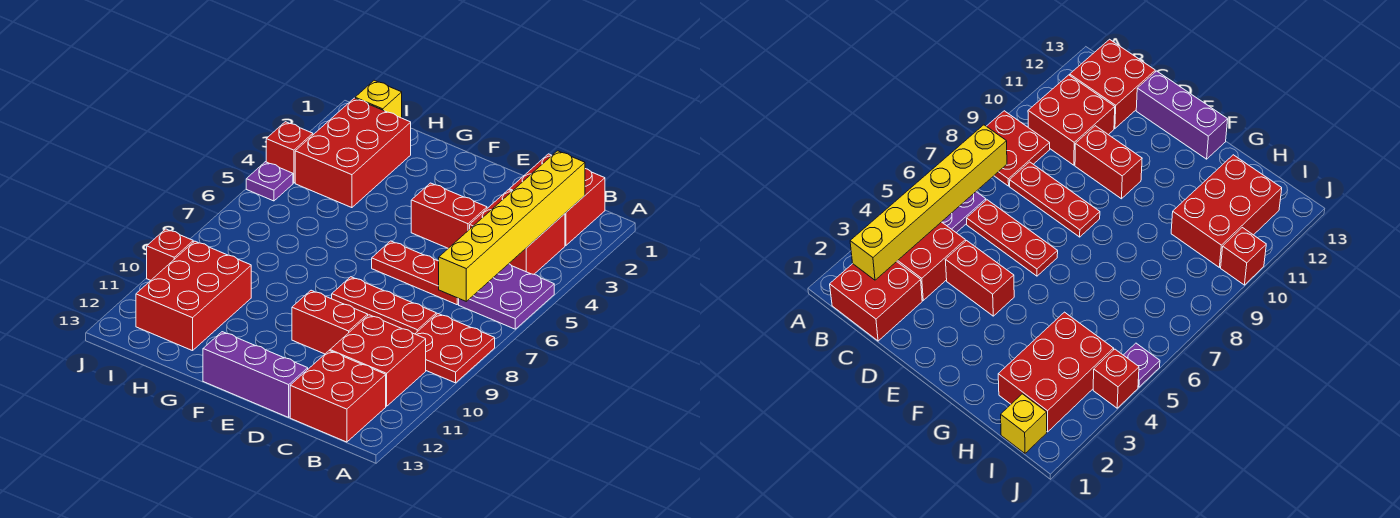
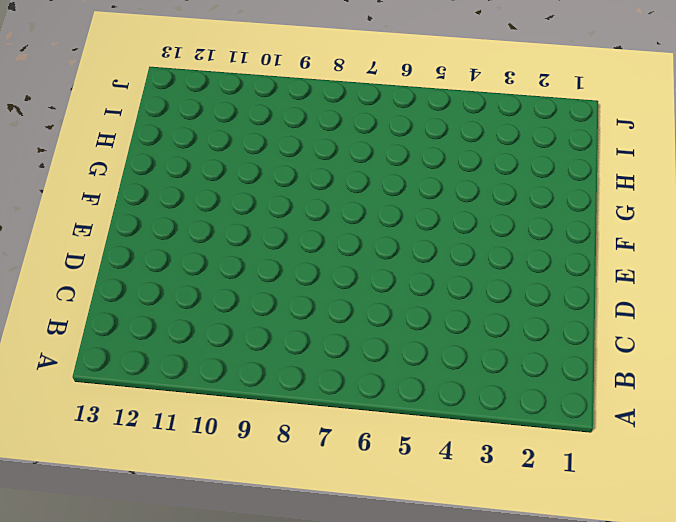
none -> purple plate A5:B6 level 1
none -> red plate A8:B9 level 1
none -> red brick B1:C2 level 1

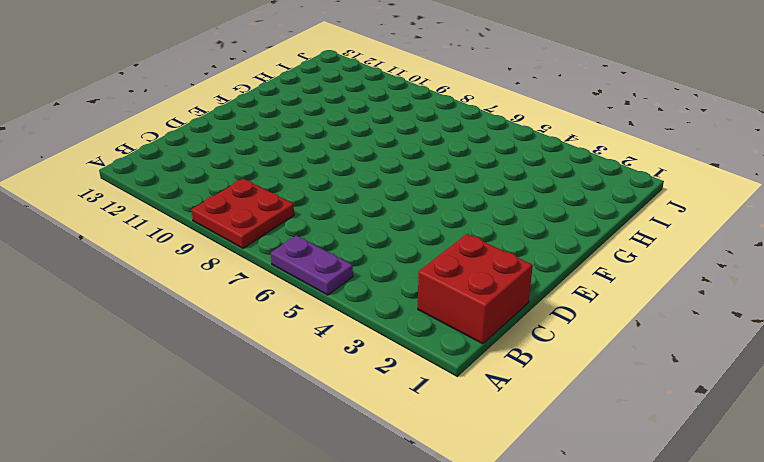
purple plate A5:A6 level 1 -> purple plate A5:B6 level 1
none -> red brick B3:C4 level 1
none -> red brick B10:C11 level 1
none -> red brick B12:C13 level 1

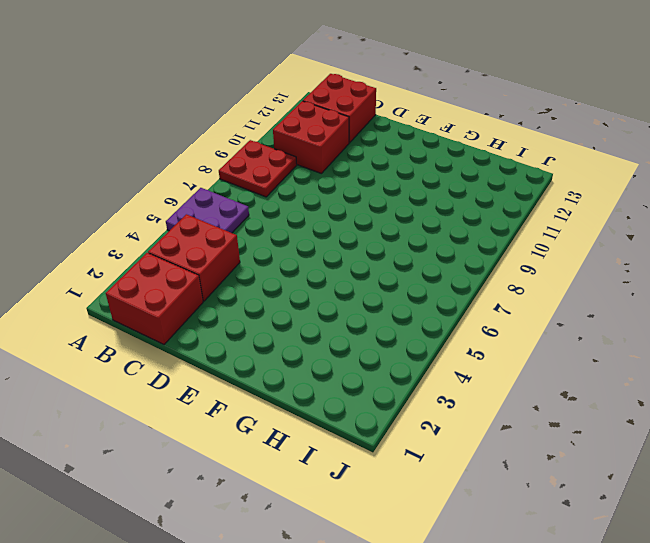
none -> red plate C6:E6 level 1
none -> red plate C8:E8 level 1
none -> red brick D4:E4 level 1

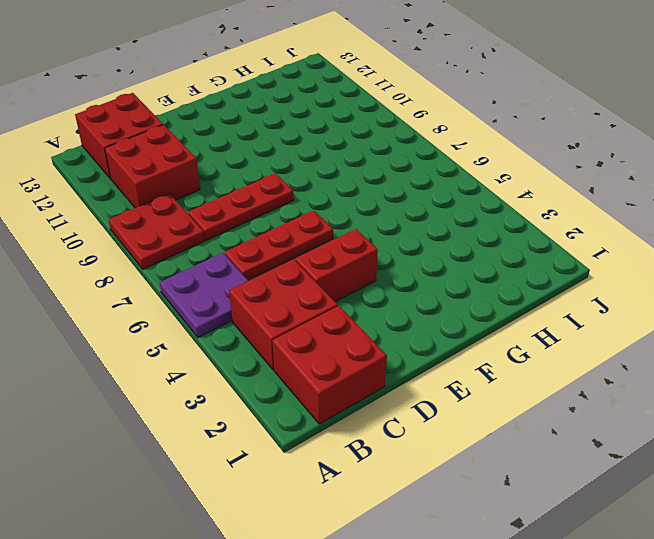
none -> red brick D10:E10 level 1
none -> purple brick D13:F13 level 1
none -> red brick H2:I4 level 1

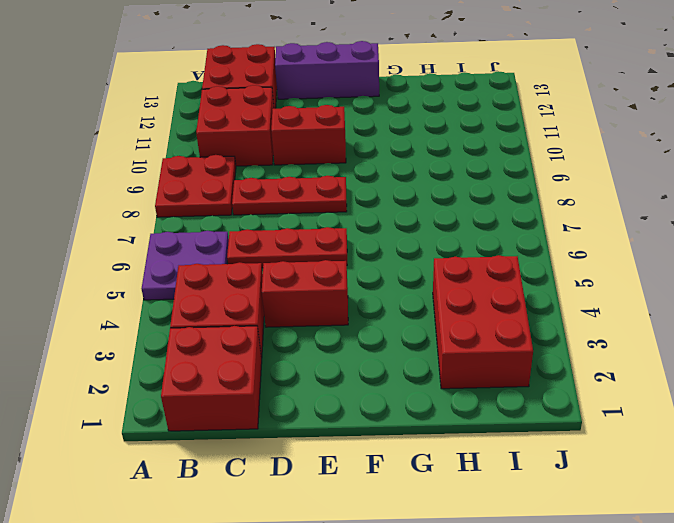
none -> red brick H10:I12 level 1
none -> yellow brick I1 level 1
none -> red brick J4 level 1

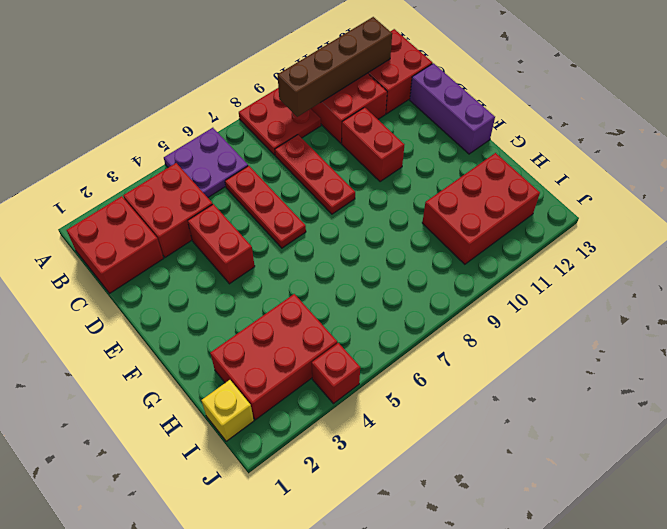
brown brick B9:B12 level 2 -> none
none -> purple plate J5 level 1
none -> red brick J10 level 1
none -> yellow brick B2:B7 level 2

